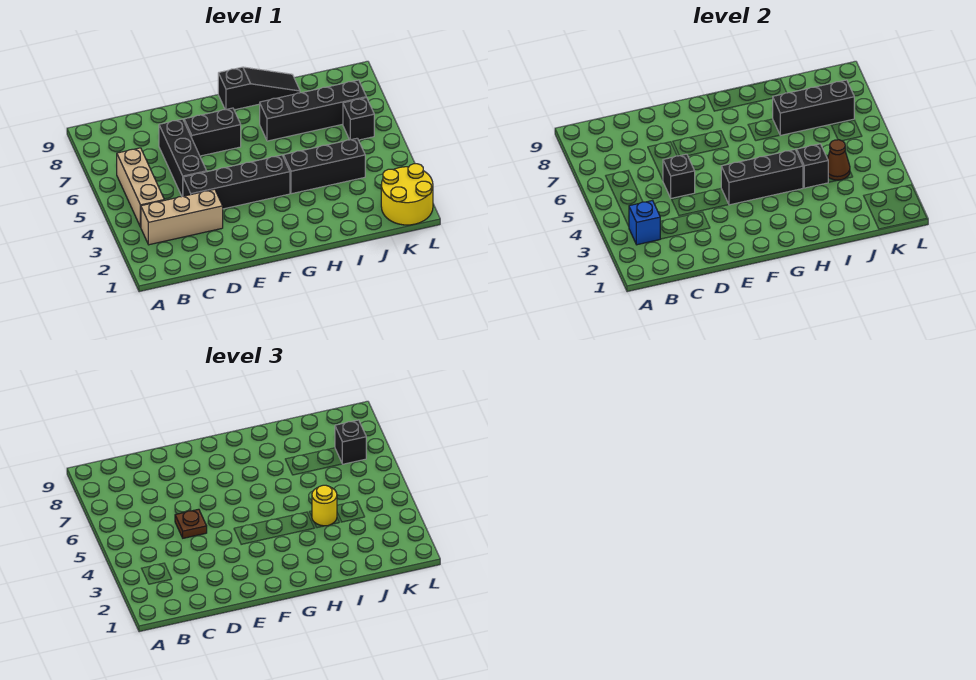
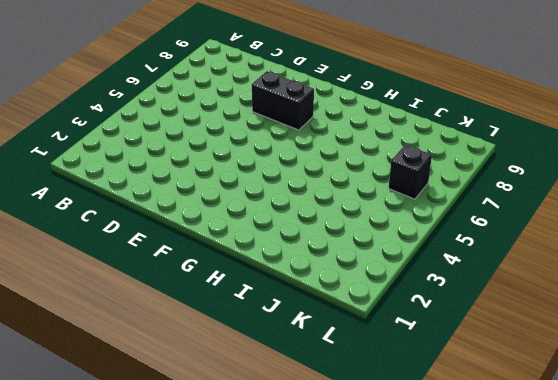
none -> tan brick B3:D3 level 1
none -> tan brick B4:B6 level 1
none -> black brick D4:G4 level 1

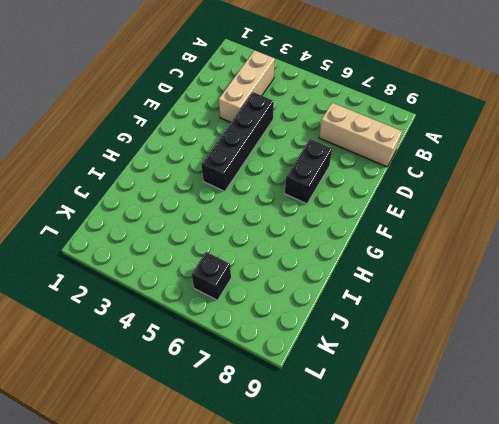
tan brick C7:C9 level 1 -> tan brick B4:B6 level 1
none -> black brick D5:D7 level 1
none -> black slope G9:I9 level 1 top G
none -> black brick H4:J4 level 1

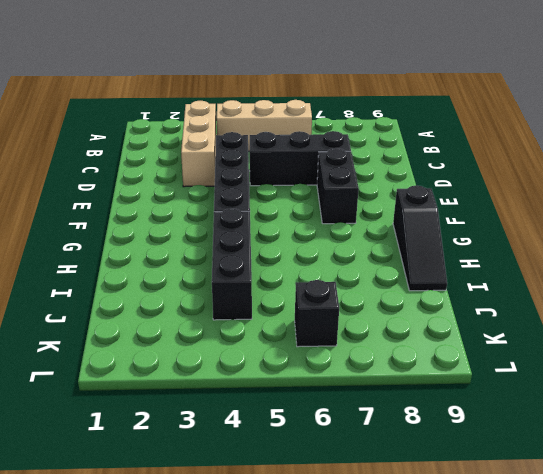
none -> black brick H7:K7 level 1
none -> yellow round brick K1:L2 level 1
none -> blue brick B3 level 2

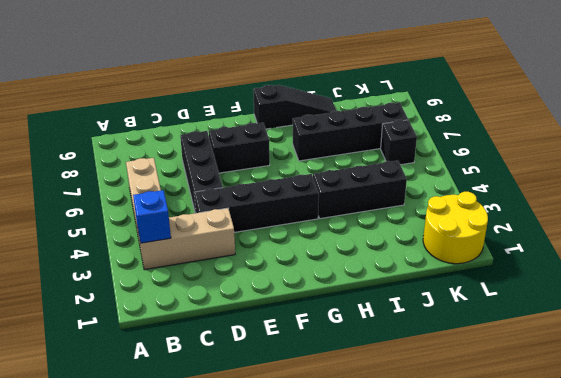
none -> black brick D5 level 2
none -> black brick F4:H4 level 2
none -> black brick I4 level 2

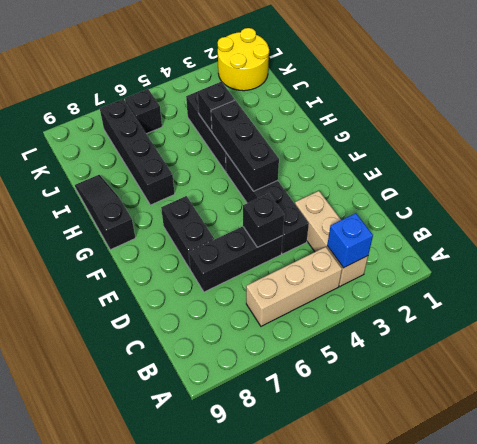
none -> black brick I7:K7 level 2
none -> brown cone J4 level 2
none -> brown plate D5 level 3

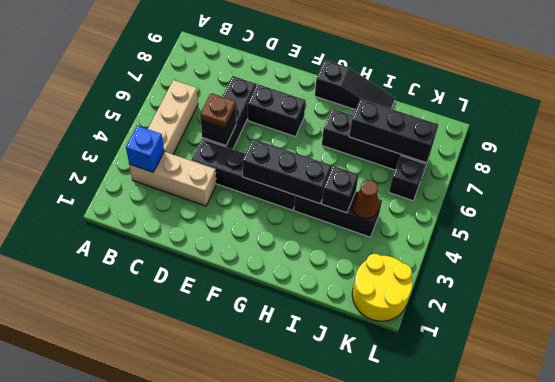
none -> yellow round brick I4 level 3
none -> black brick K7 level 3

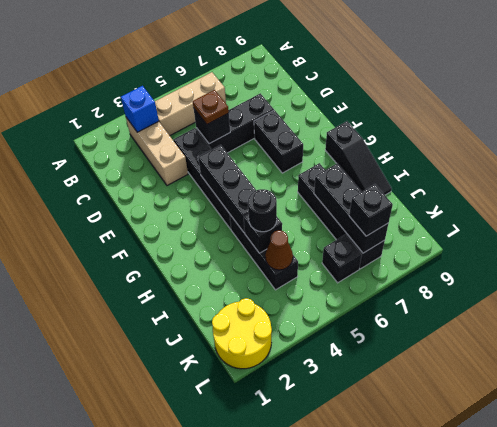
black round brick I4 level 3 -> yellow round brick I4 level 3

